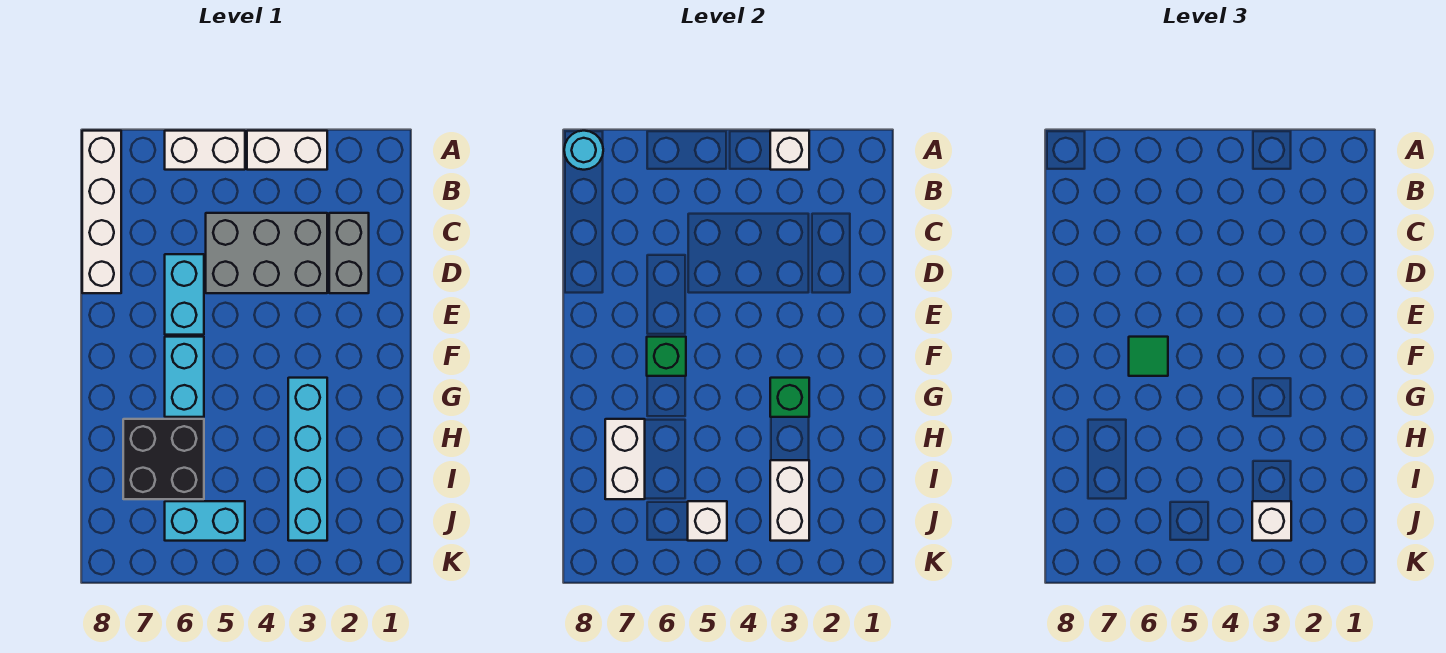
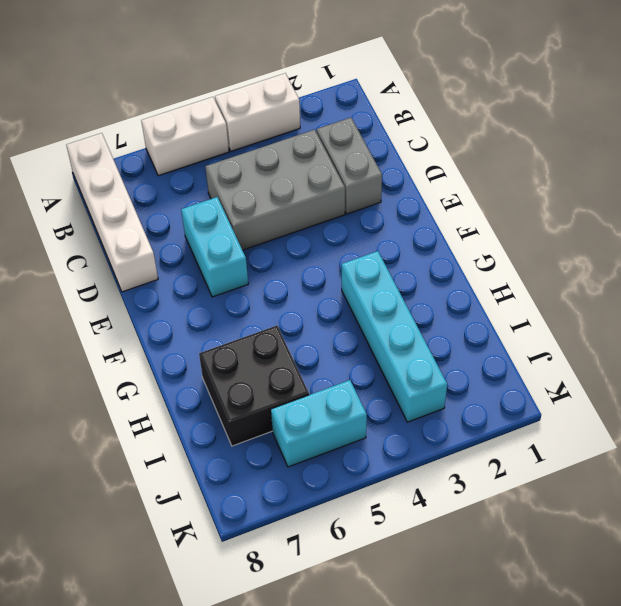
none -> cyan brick F6:G6 level 1
none -> white brick A3 level 2
none -> cyan round brick A8 level 2

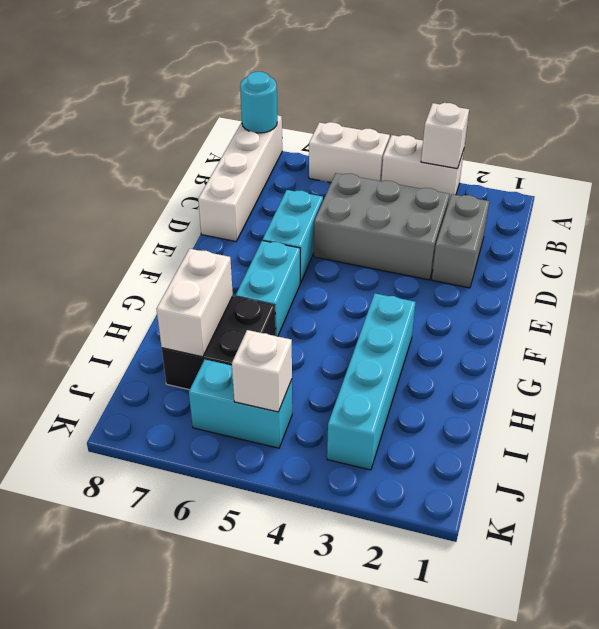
none -> green brick F6 level 2
none -> green brick G3 level 2
none -> white brick I3:J3 level 2

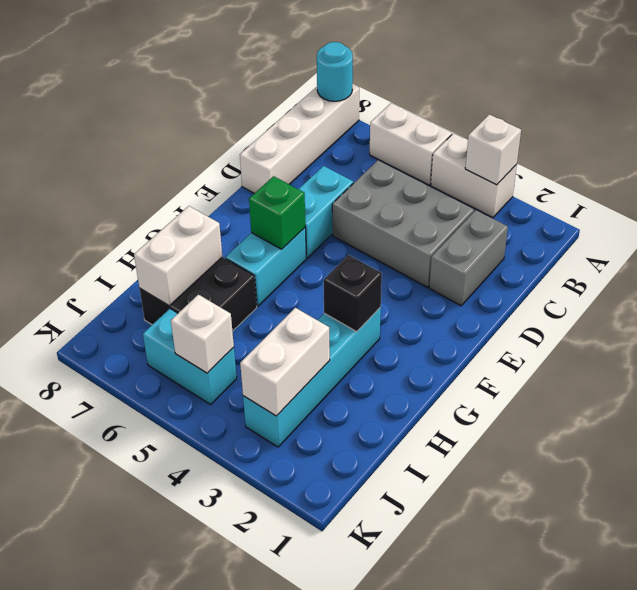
black brick G3 level 2 -> green brick G3 level 2
none -> green tile F6 level 3
none -> white brick J3 level 3

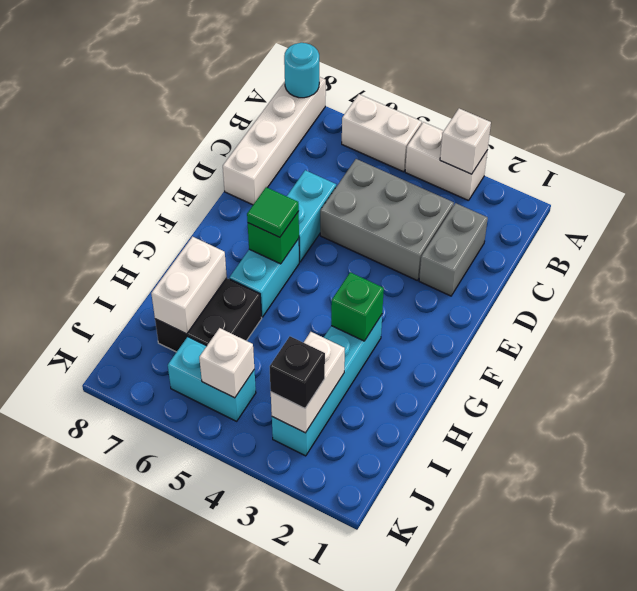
black brick J3 level 3 -> white brick J3 level 3

